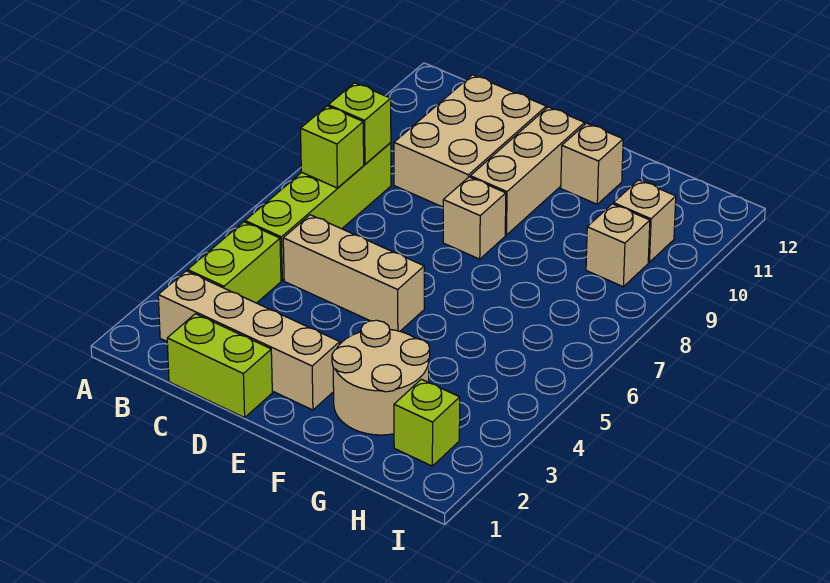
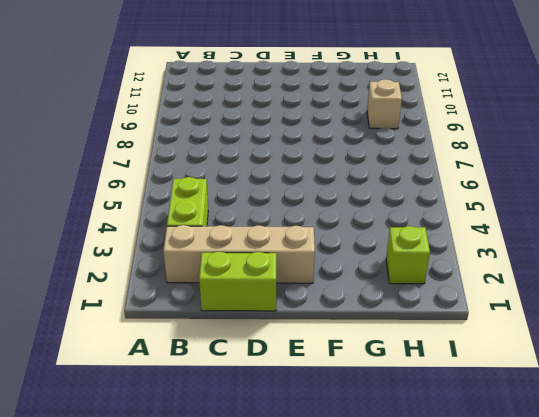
none -> lime brick B5:B8 level 1
none -> tan brick C5:E5 level 1
none -> tan brick C9:D11 level 1

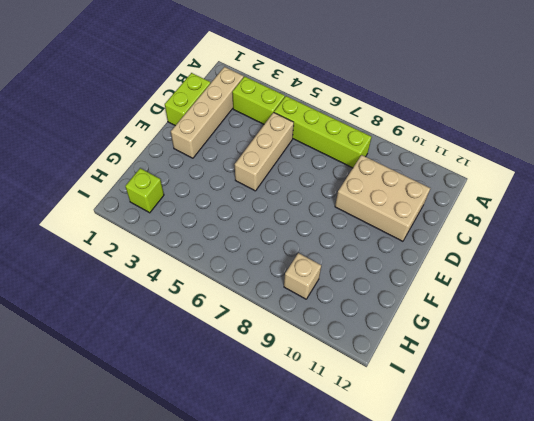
none -> tan brick E8 level 1
none -> tan brick E9:E11 level 1
none -> tan round brick F2:G3 level 1

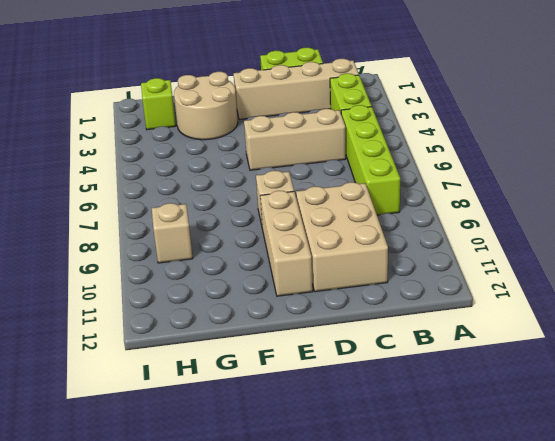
none -> tan brick F11 level 1
none -> tan brick H10 level 1
none -> lime brick B7 level 2

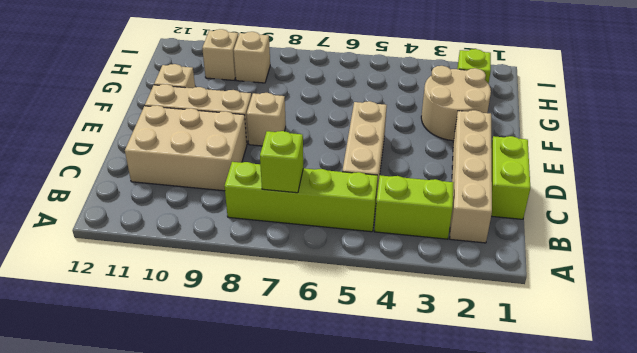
none -> lime brick B8 level 2

